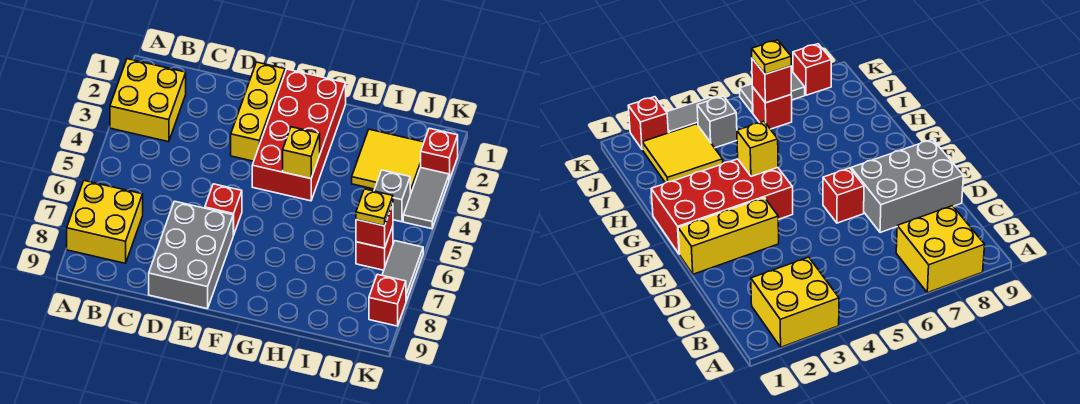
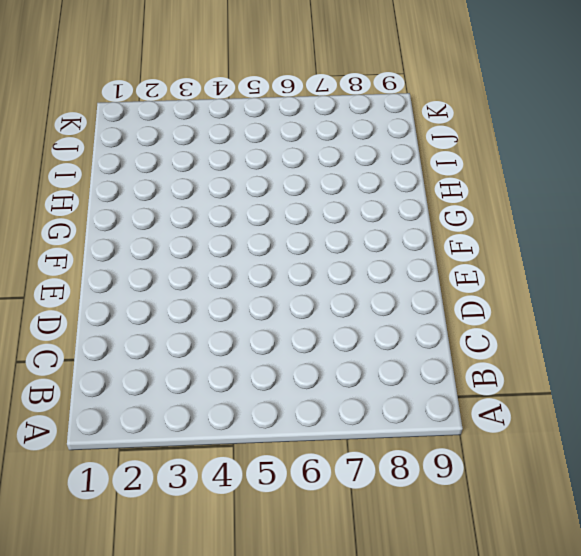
none -> yellow brick A2:B3 level 1
none -> yellow brick A7:B8 level 1
none -> grey brick D7:E9 level 1

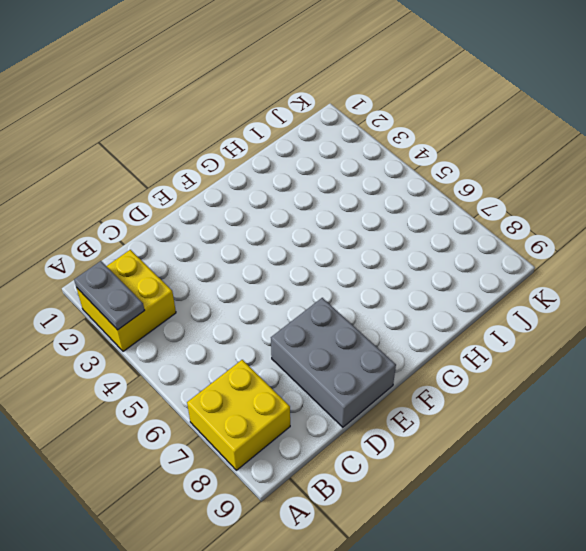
grey plate A2:A3 level 2 -> none
none -> yellow brick E1:E3 level 1
none -> red brick E6 level 1
none -> red brick F1:G4 level 1

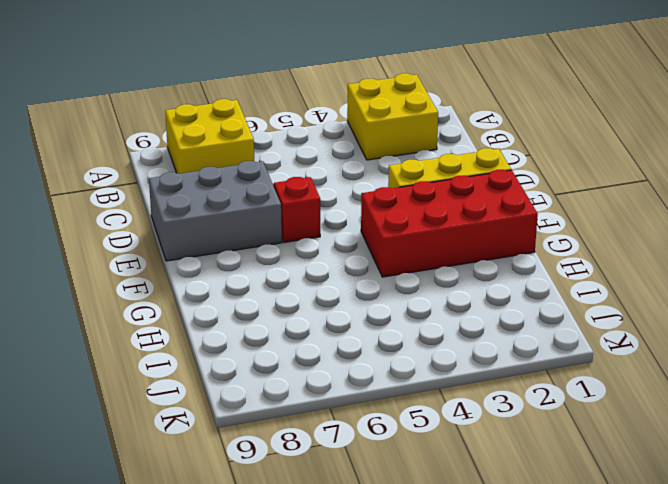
none -> yellow tile I2:J3 level 1
none -> grey brick J4 level 1
none -> red brick J6 level 1

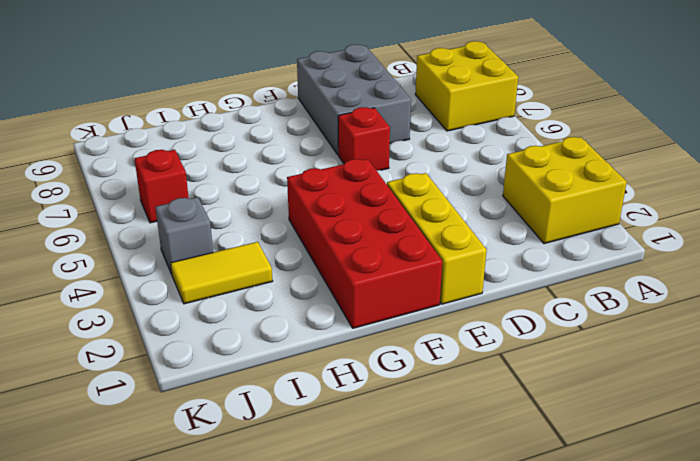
yellow tile I3:J3 level 1 -> yellow tile I2:J3 level 1
none -> red brick K2 level 1
none -> grey tile K3:K4 level 1
none -> grey tile K6:K7 level 1

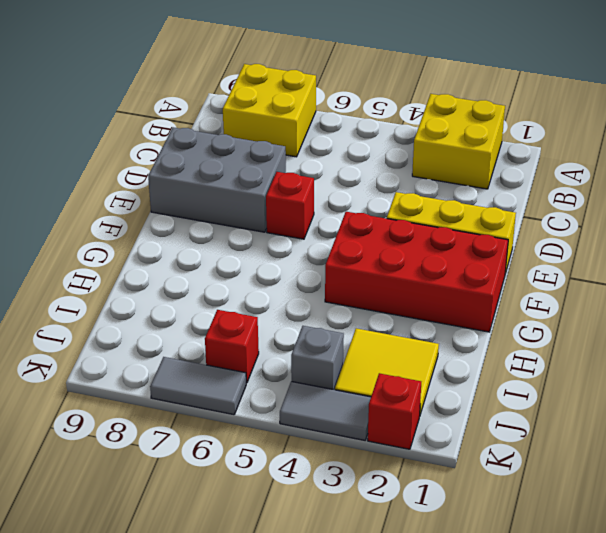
none -> red brick K8 level 1
none -> yellow brick G4 level 2
none -> red brick J6 level 2

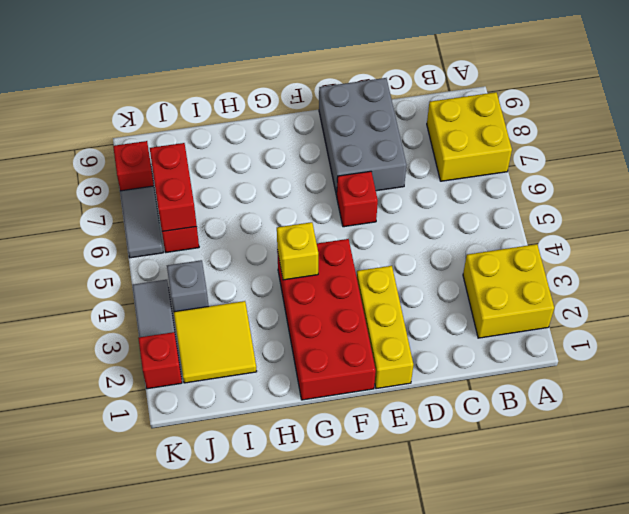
red brick J6:J7 level 2 -> red brick J6 level 2
none -> yellow plate J6 level 3

